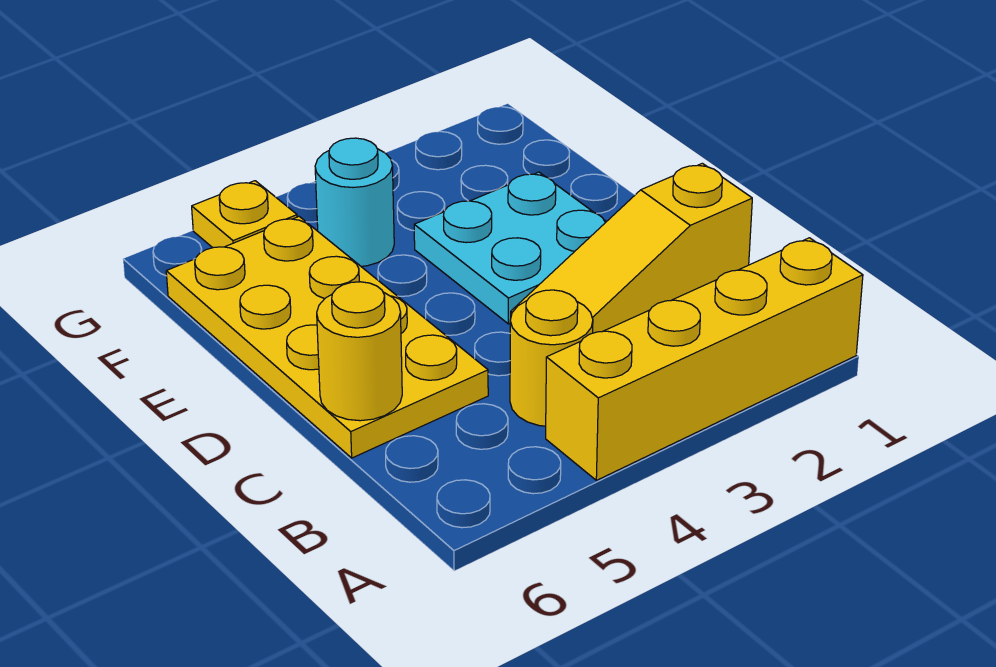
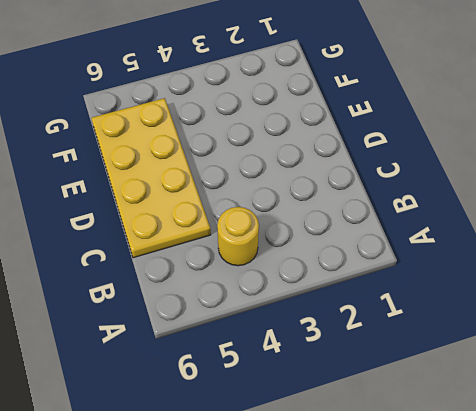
none -> yellow brick A1:A4 level 1
none -> yellow slope C1:C3 level 1 top 1

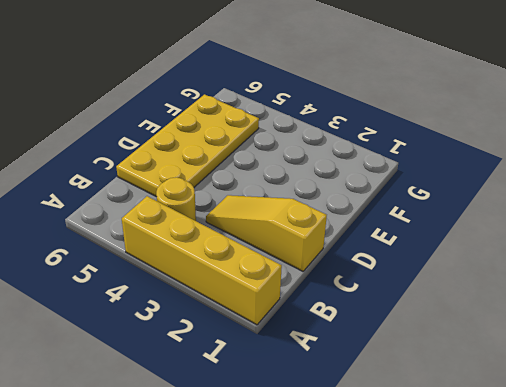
none -> cyan plate D2:E3 level 1
none -> cyan round brick F4 level 1

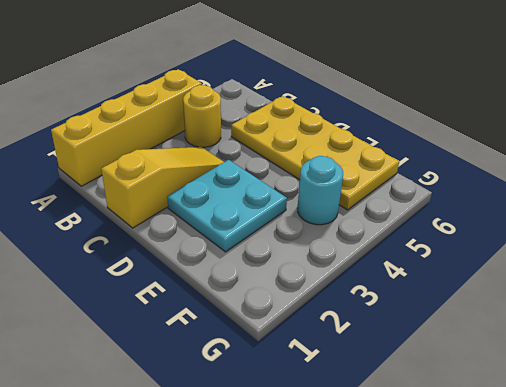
none -> yellow plate G5 level 1
none -> yellow round brick C6 level 2

